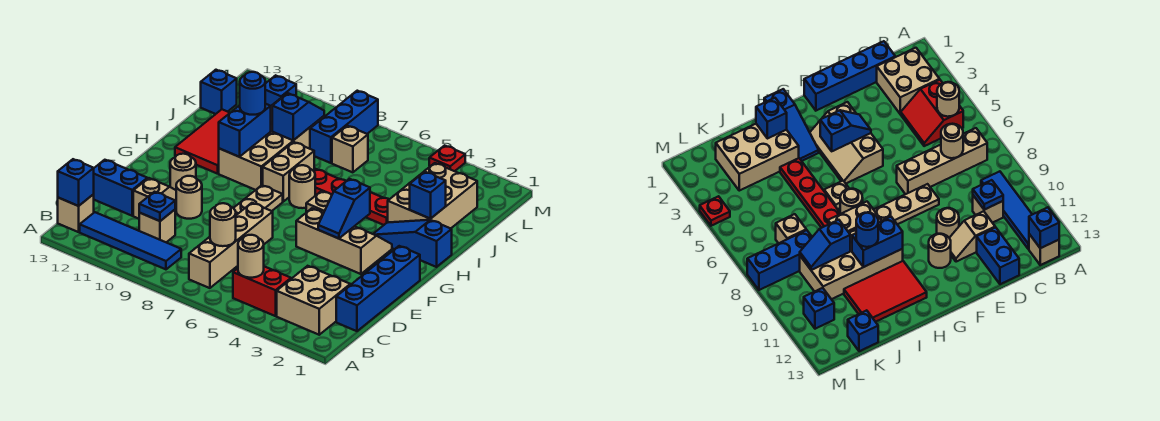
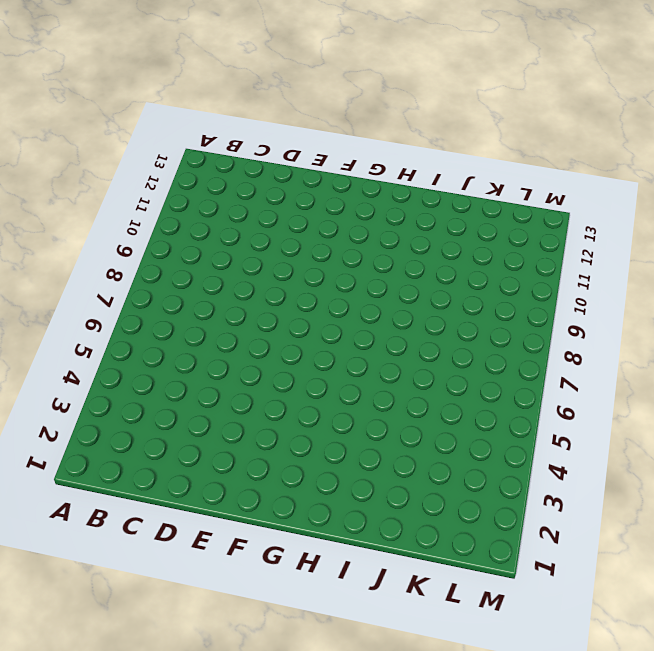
none -> tan brick B2:C3 level 1
none -> red slope B4:C5 level 1 top B
none -> tan brick B7:E7 level 1
none -> blue tile B9:B12 level 1

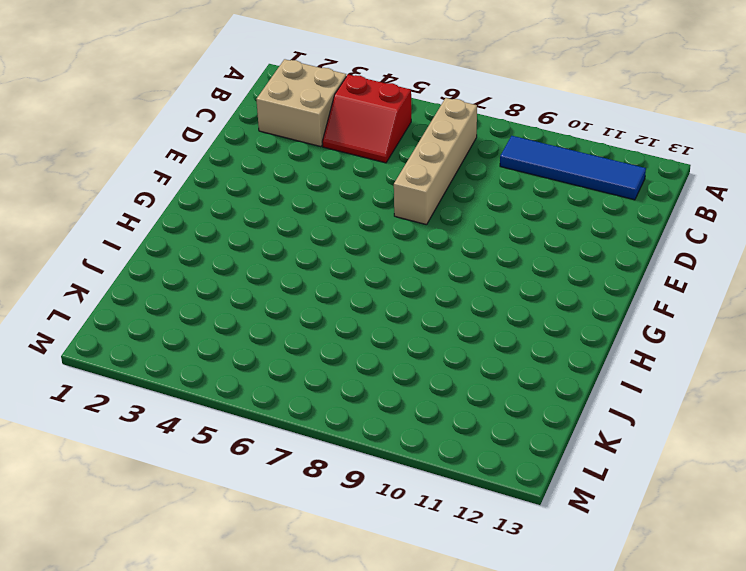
none -> tan brick B13 level 1
none -> blue brick C1:F1 level 1
none -> tan brick C10 level 1
none -> tan slope D11:E11 level 1 top D

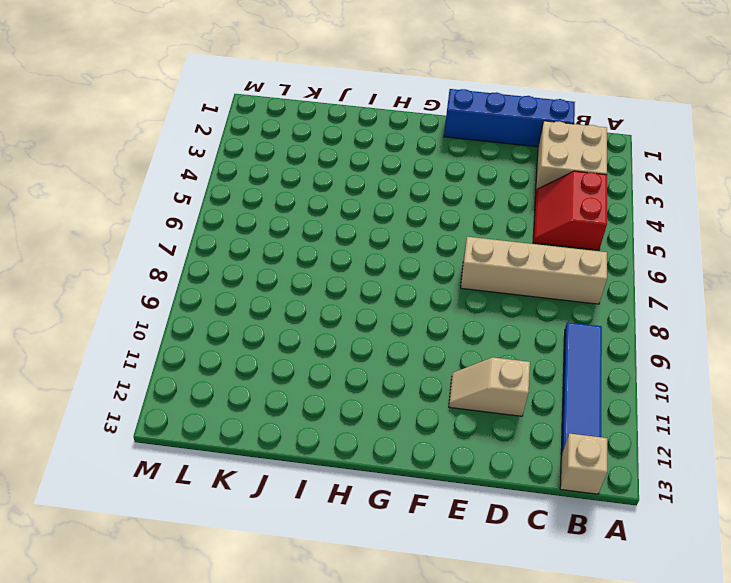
none -> tan brick C10 level 1
none -> blue brick D12:D13 level 1
none -> tan plate E8:G8 level 1
none -> tan round brick E10 level 1

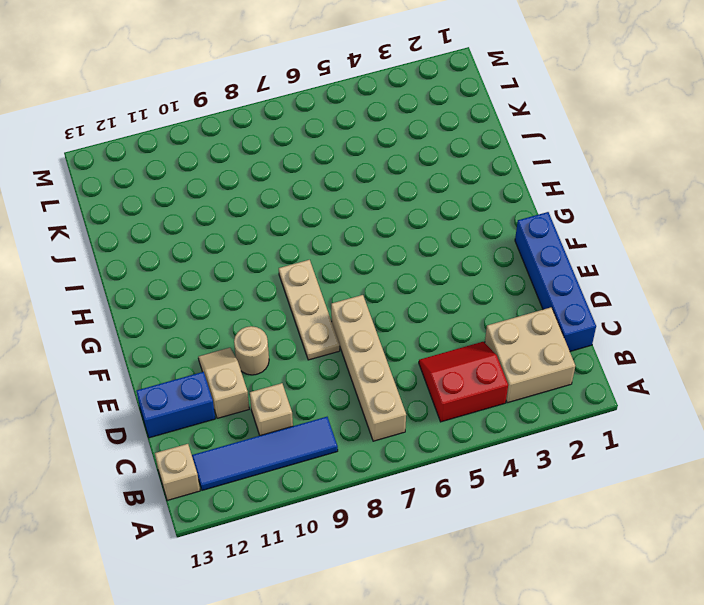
none -> tan slope F3:G5 level 1 top F
none -> tan round brick F11 level 1
none -> blue slope H1:H3 level 1 top 1
none -> tan plate H6 level 1

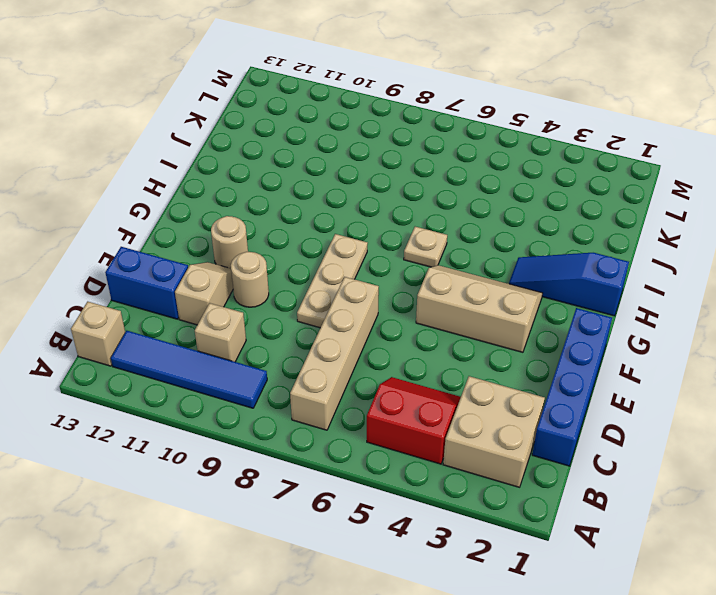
none -> tan round brick H7 level 1
none -> tan brick H8:I8 level 1
none -> tan brick H9:K10 level 1
none -> red tile H11:J12 level 1

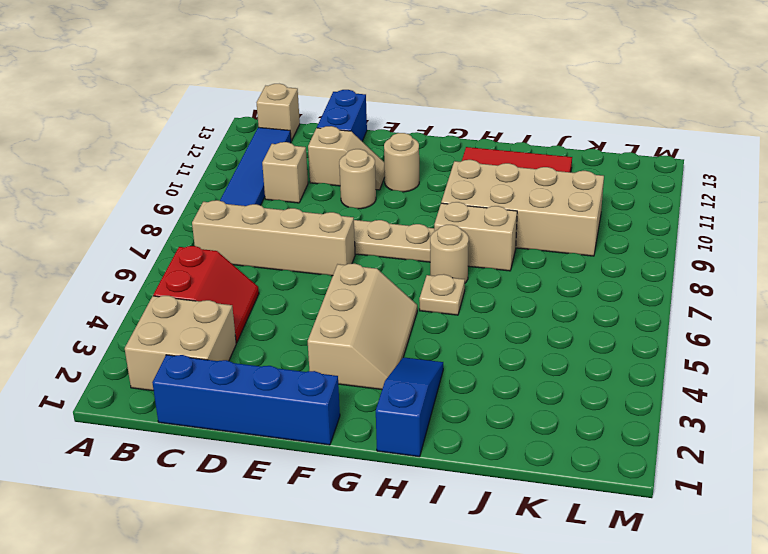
none -> tan brick I2:K3 level 1
none -> red plate I4:I7 level 1
none -> tan brick K7 level 1
none -> blue brick K8:M8 level 1

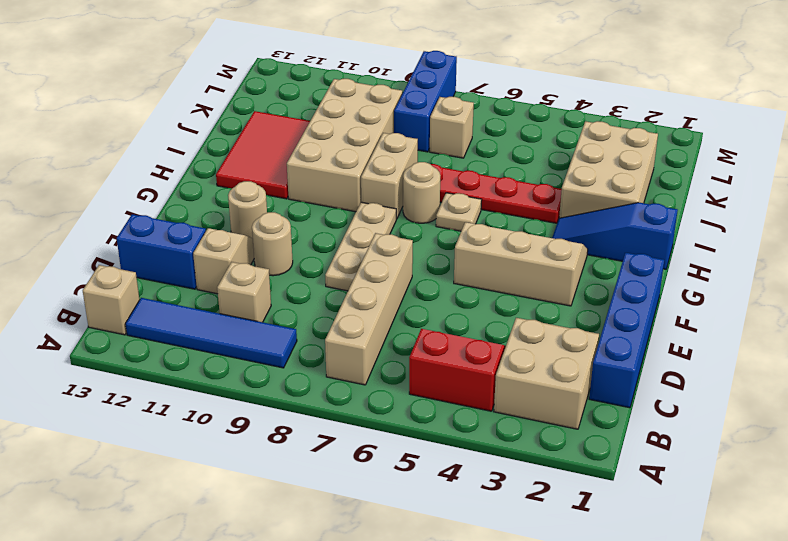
none -> blue brick K13 level 1
none -> blue brick L11 level 1
none -> red plate M4 level 1
none -> tan round brick B5 level 2

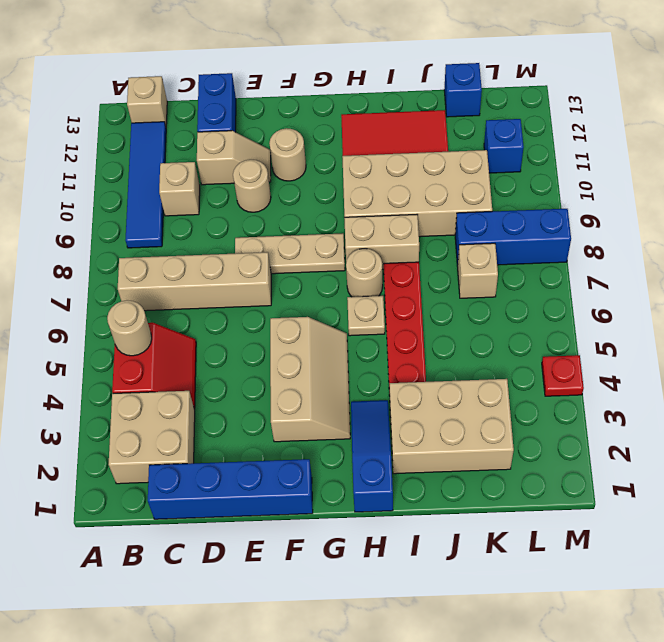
none -> blue brick B13 level 2
none -> tan round brick C7 level 2
none -> blue plate C10 level 2
none -> blue slope F4:G4 level 2 top G

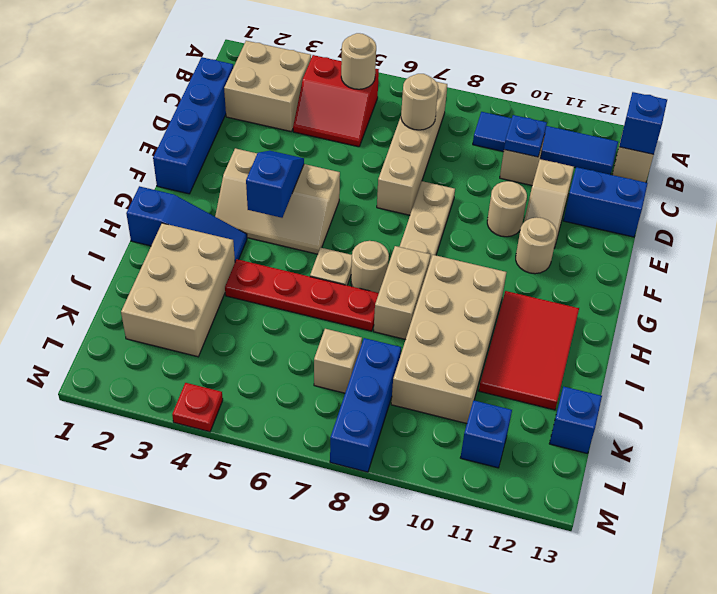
none -> blue brick H10:I10 level 2
none -> blue brick I2 level 2
none -> blue slope J9:K9 level 2 top J
none -> blue round brick I10 level 3

